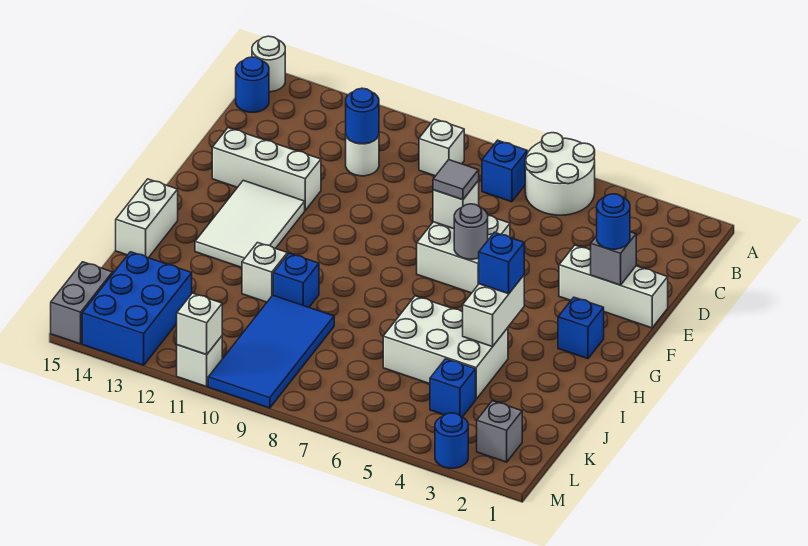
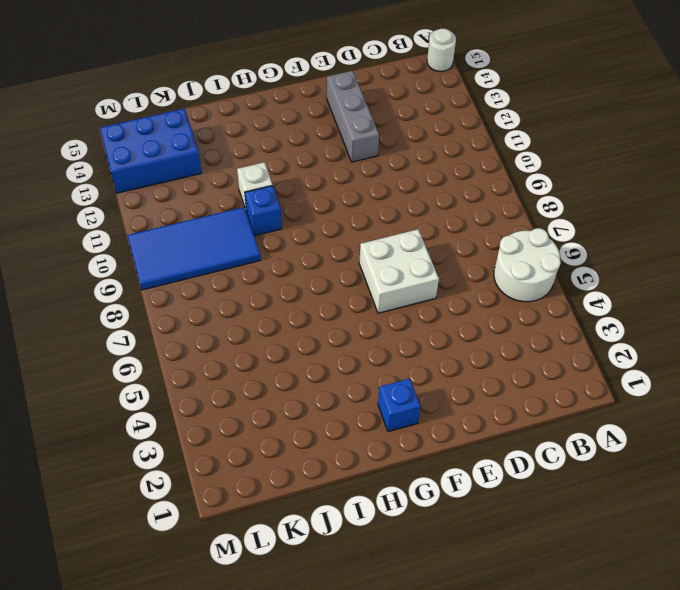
grey brick E12:E14 level 1 -> white brick E12:E14 level 1
none -> blue brick B7 level 1
none -> white brick B9 level 1
none -> blue round brick B15 level 1
none -> white round brick C11 level 1

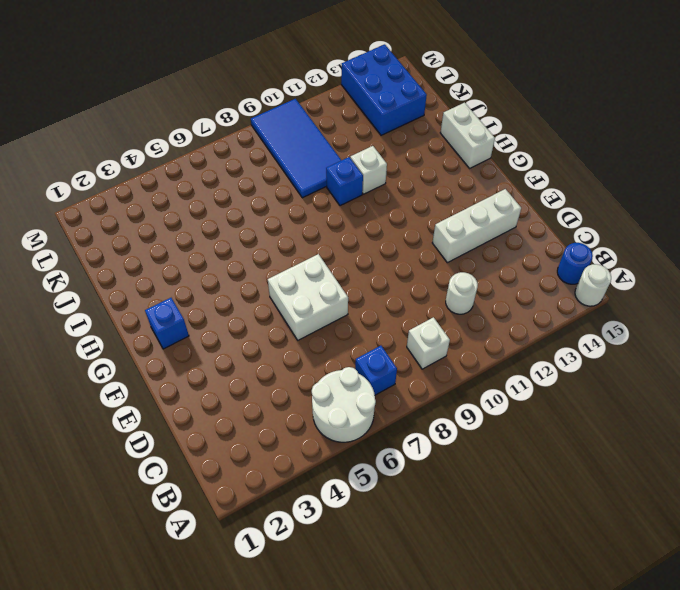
none -> white brick E1:E3 level 1
none -> white tile F12:H13 level 1
none -> white brick I4:J6 level 1
none -> blue brick K4 level 1

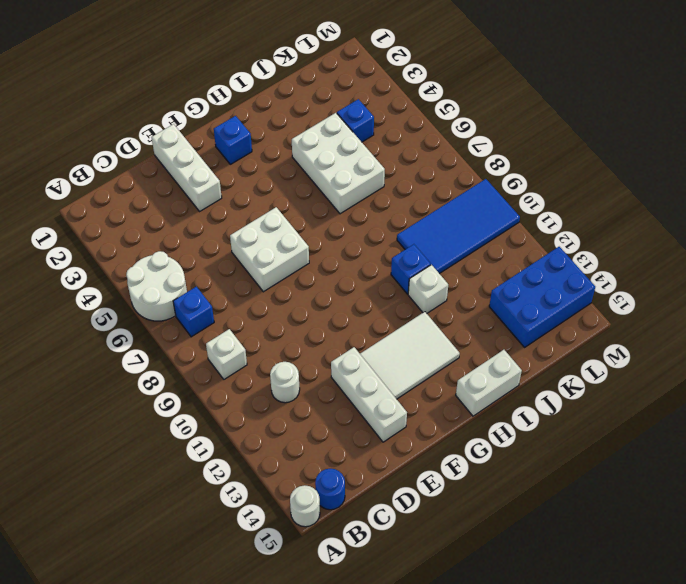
none -> grey brick L2 level 1
none -> grey brick L15:M15 level 1
none -> blue round brick M3 level 1
none -> white brick M11 level 1

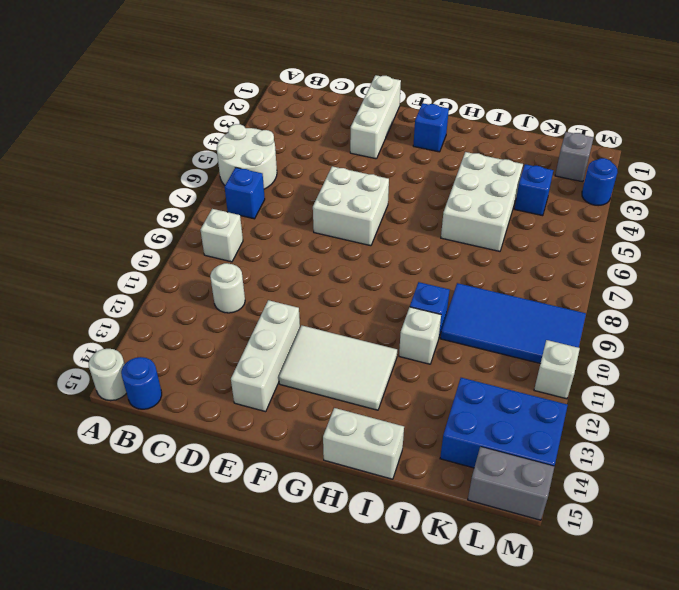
none -> blue round brick C11 level 2
none -> grey brick E2 level 2
none -> white brick E7 level 2
none -> grey round brick F6 level 2

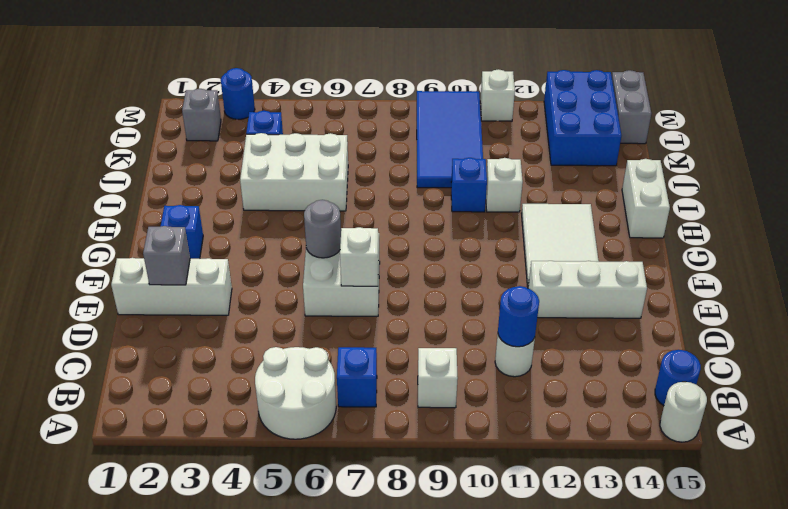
none -> white brick H4:I4 level 2
none -> white brick M11 level 2
none -> blue round brick E2 level 3
none -> grey tile E7 level 3

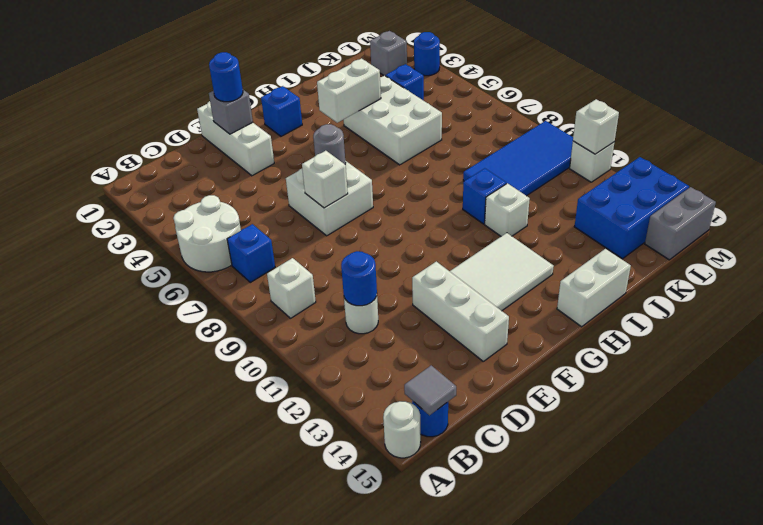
grey tile B15 level 2 -> grey tile E7 level 3
none -> blue brick H4 level 3

